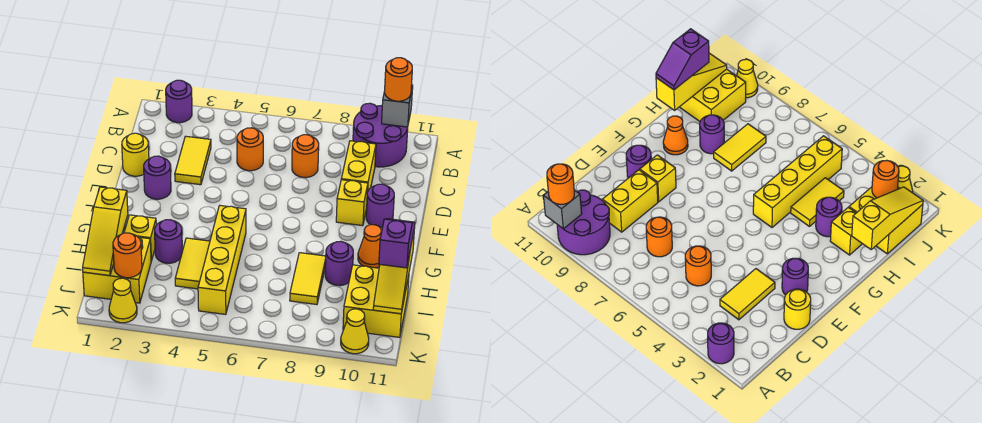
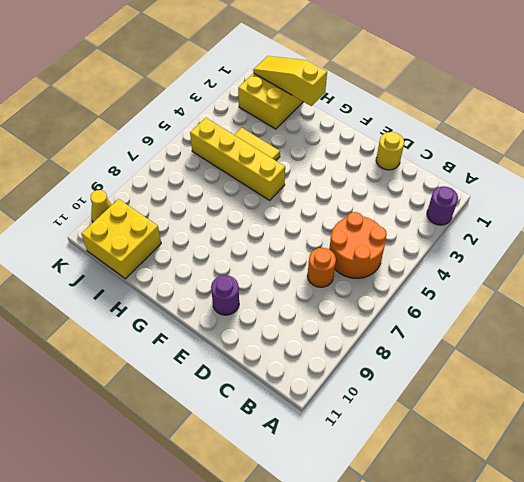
orange round brick B5:C6 level 1 -> orange round brick C5 level 1
none -> purple round brick A9:B10 level 1
none -> yellow tile C3:D3 level 1
none -> yellow brick C9:D9 level 1

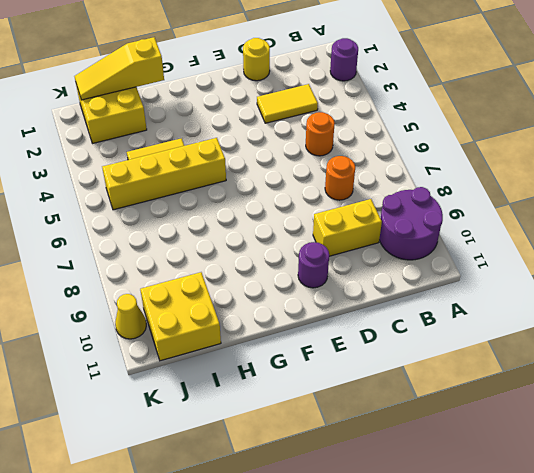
none -> purple round brick E2 level 1
none -> yellow brick E9 level 1
none -> orange cone G10 level 1

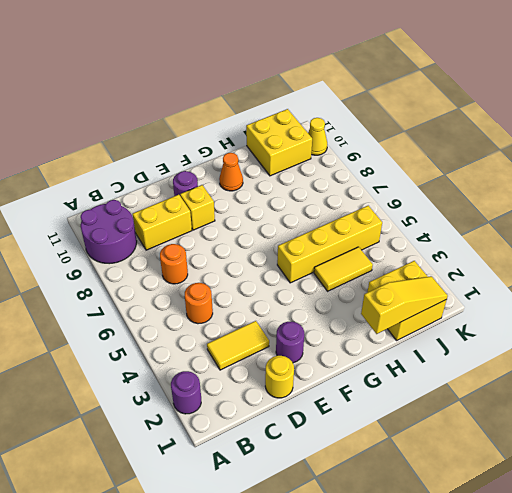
none -> yellow brick H2 level 1
none -> purple round brick H3 level 1
none -> yellow tile H8:I8 level 1

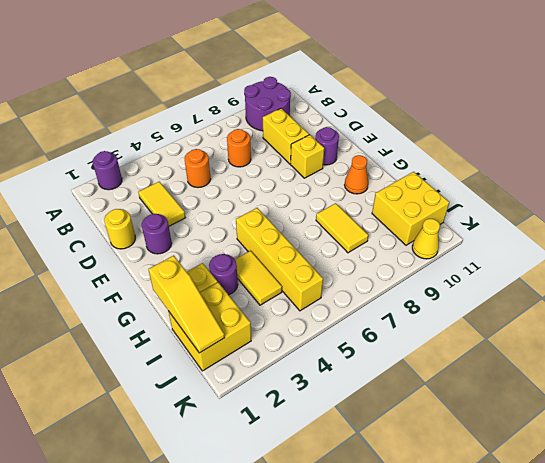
none -> purple round brick H9 level 1
none -> yellow cone K2 level 1
none -> grey brick A10 level 2

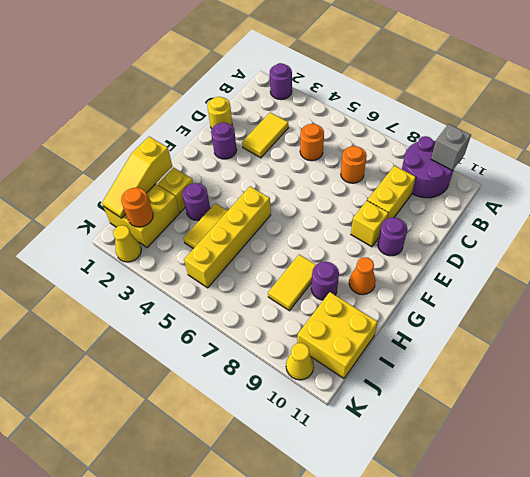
none -> yellow slope H11:J11 level 2 top H
none -> orange round brick A10 level 3
none -> purple slope H11:I11 level 3 top I

